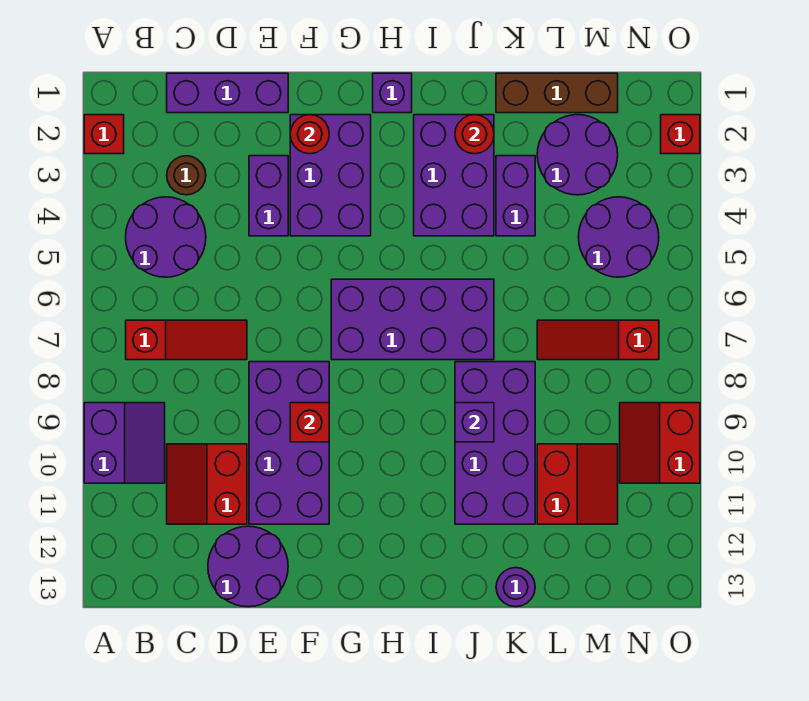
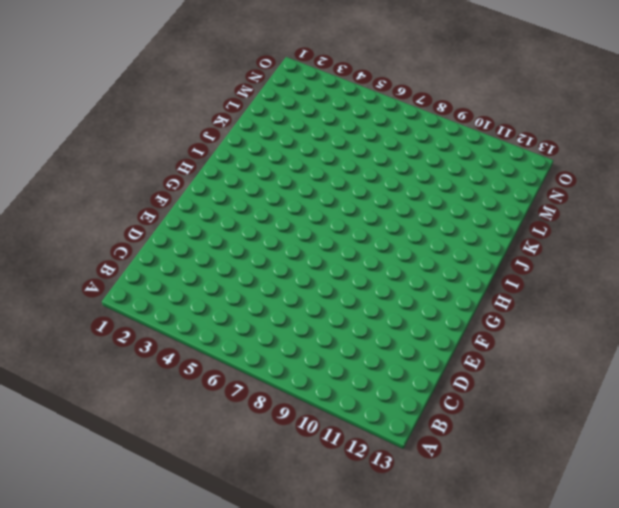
none -> red brick A2 level 1
none -> purple slope A9:B10 level 1 top A
none -> purple round brick B4:C5 level 1

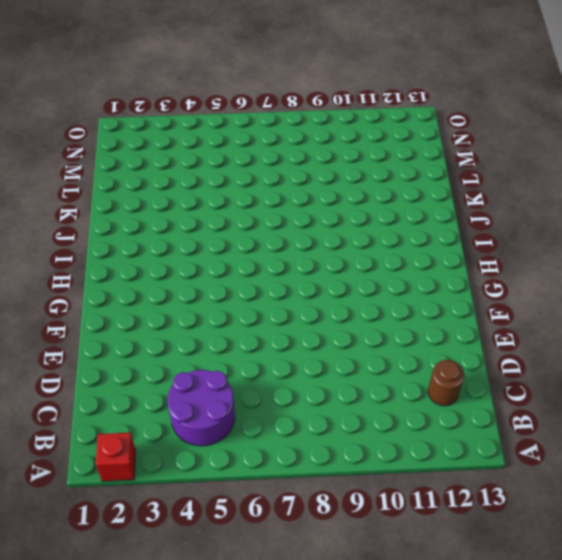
brown round brick C12 level 1 -> brown round brick C3 level 1
none -> purple slope A9:B10 level 1 top A
none -> red slope B7:D7 level 1 top B
none -> purple brick C1:E1 level 1

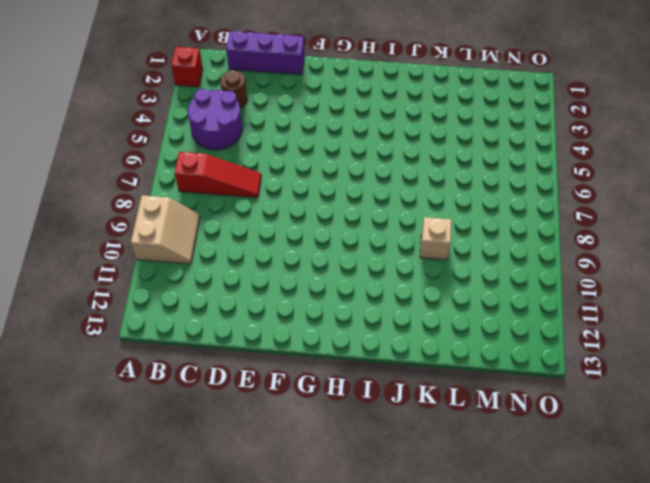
tan slope A9:B10 level 1 top A -> purple slope A9:B10 level 1 top A
tan brick K9 level 1 -> purple brick J8:K11 level 1
none -> red slope C10:D11 level 1 top D
none -> purple round brick D12:E13 level 1
none -> purple brick E3:E4 level 1

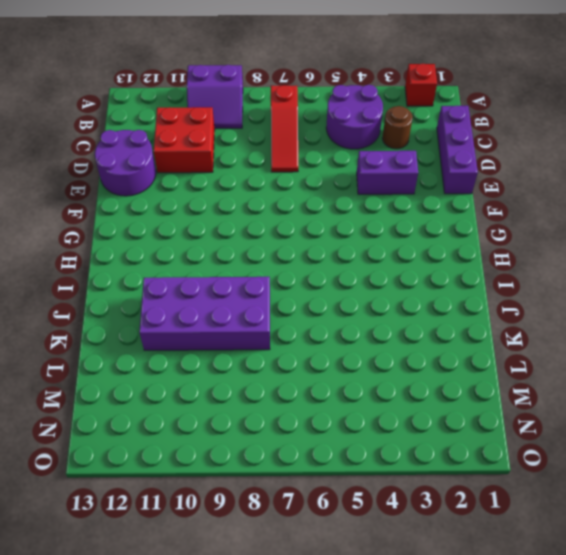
red brick C10:D11 level 1 -> red slope C10:D11 level 1 top D
none -> purple brick E8:F11 level 1
none -> purple brick F2:G4 level 1
none -> purple brick G6:J7 level 1

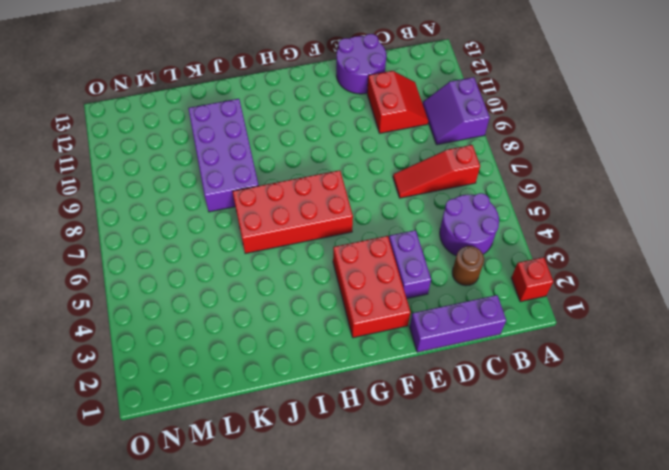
red brick F2:G4 level 1 -> purple brick F2:G4 level 1
red brick G6:J7 level 1 -> purple brick G6:J7 level 1
none -> purple brick E8:F11 level 1
none -> purple brick H1 level 1
none -> purple brick I2:J4 level 1

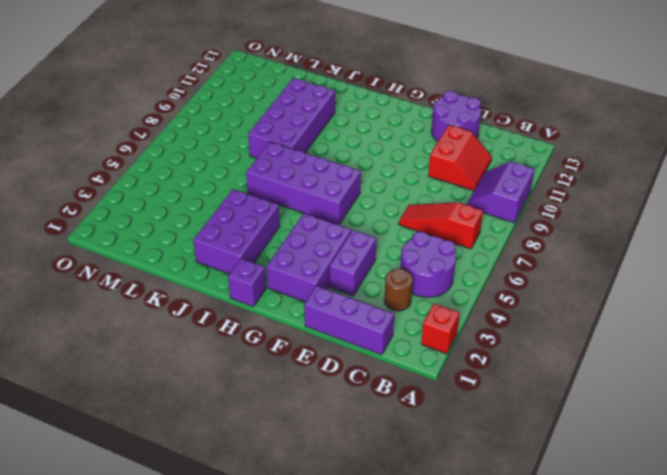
none -> purple brick E8:F11 level 1
none -> brown brick K1:M1 level 1
none -> purple brick K3:K4 level 1

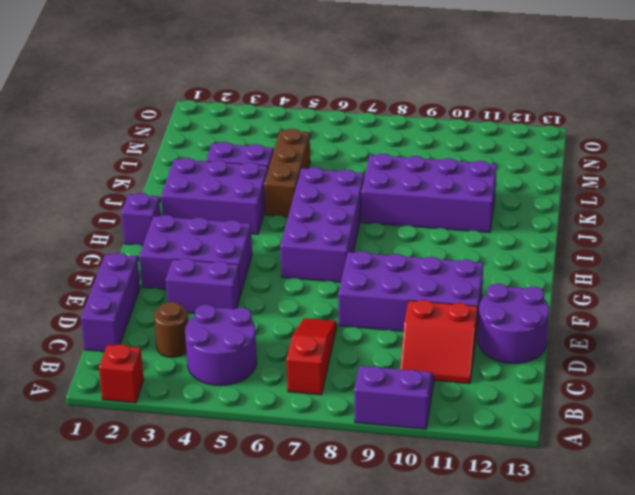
brown brick J5:L5 level 1 -> brown brick K1:M1 level 1
none -> purple round brick K13 level 1
none -> purple round brick L2:M3 level 1
none -> red slope L7:N7 level 1 top N

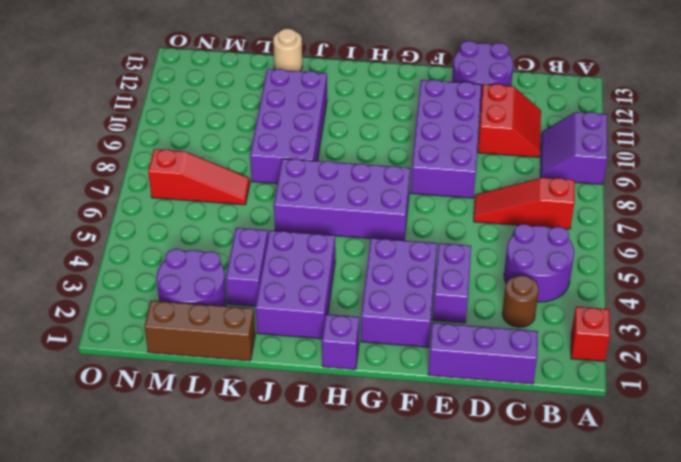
tan round brick K13 level 1 -> purple round brick K13 level 1
none -> red slope L10:M11 level 1 top L
none -> purple round brick M4:N5 level 1
none -> red slope N9:O10 level 1 top O

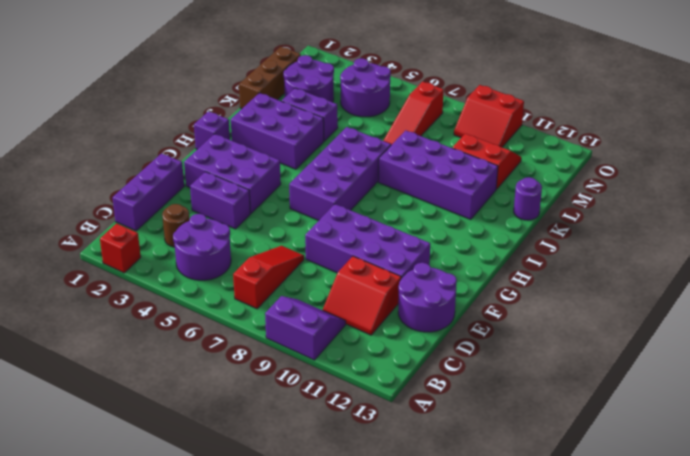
none -> red brick O2 level 1
none -> red round brick F2 level 2
none -> red brick F9 level 2

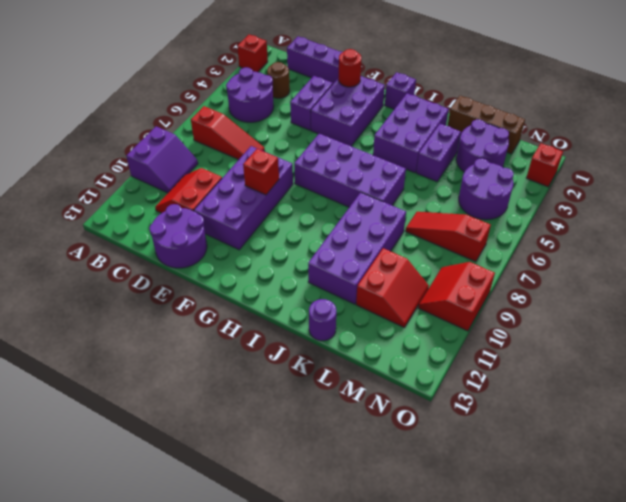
none -> red round brick J2 level 2
none -> purple brick J9 level 2

